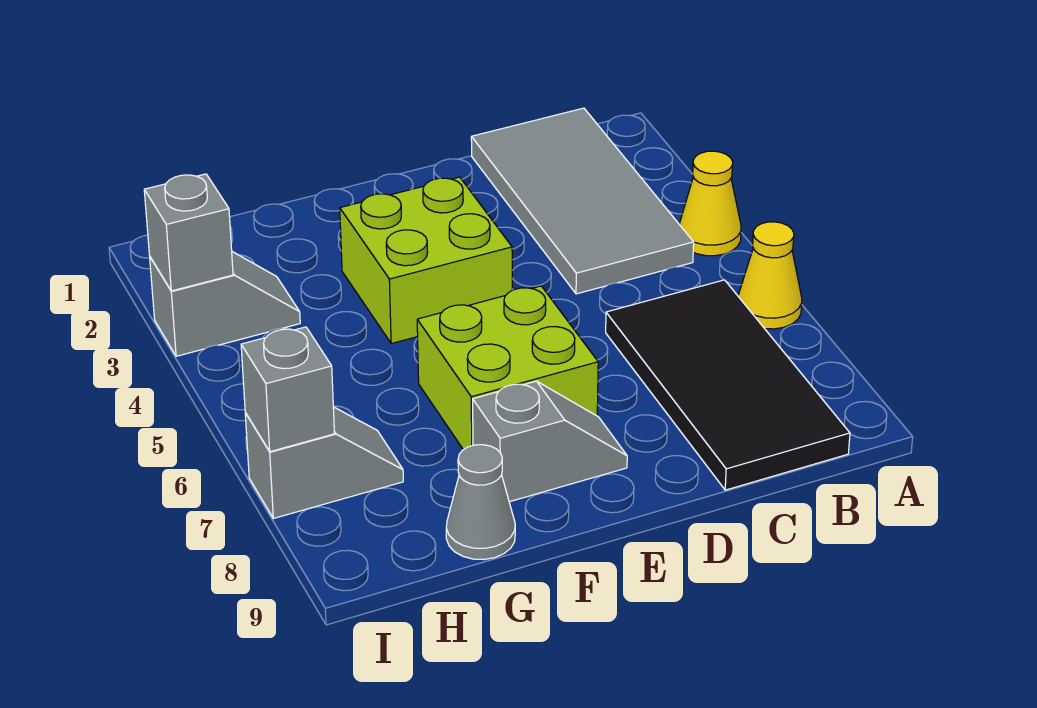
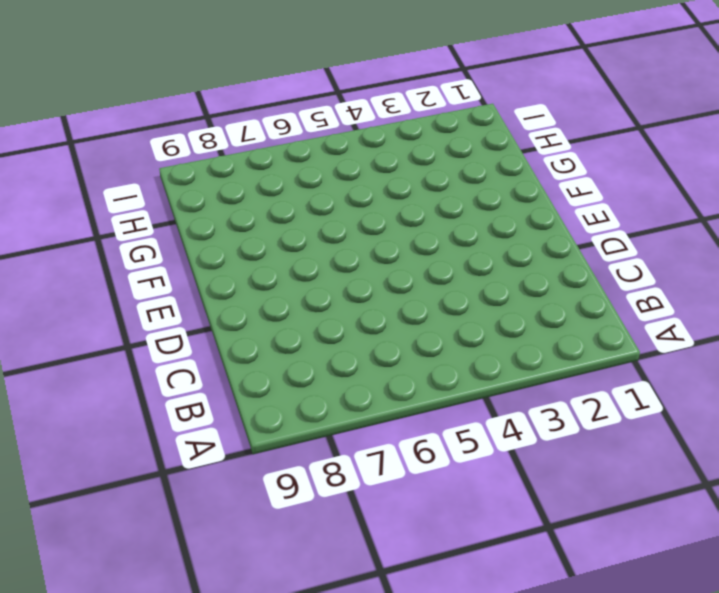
none -> yellow cone A4 level 1
none -> yellow cone A6 level 1
none -> grey tile B1:C4 level 1

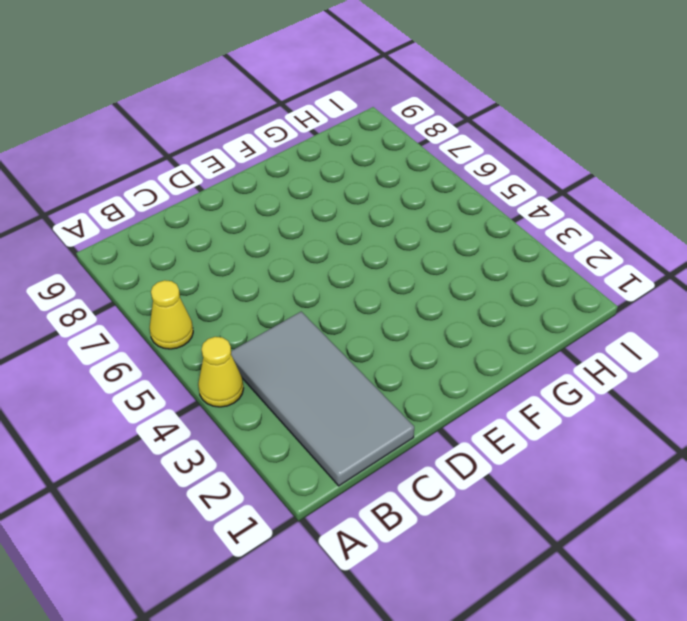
none -> black tile B6:C9 level 1
none -> lime brick E3:F4 level 1
none -> lime brick E6:F7 level 1

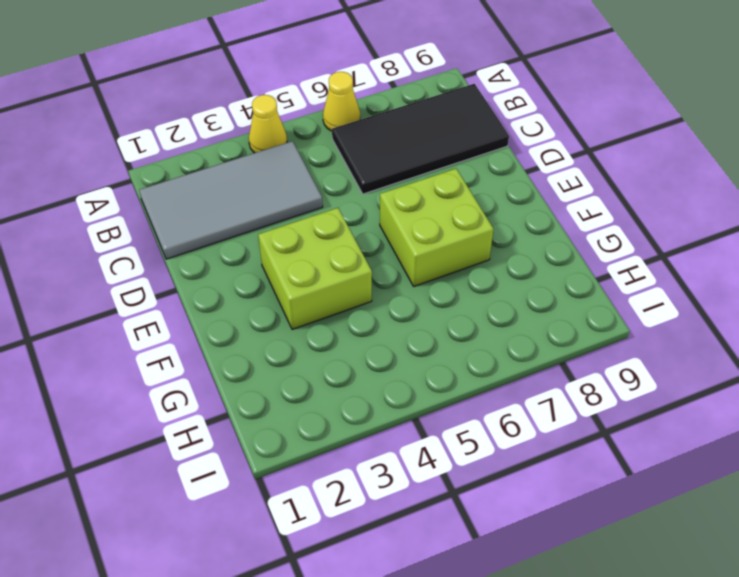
none -> grey slope E8:F8 level 1 top F
none -> grey cone G9 level 1
none -> grey slope H3:I3 level 1 top I

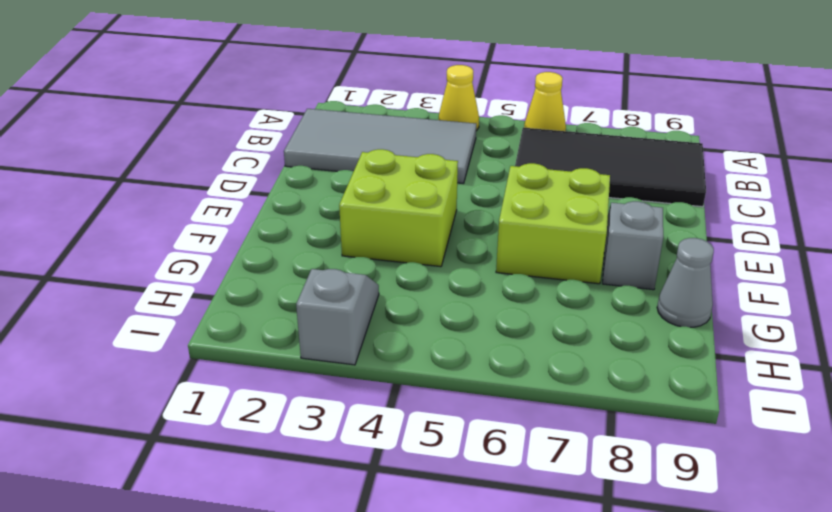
none -> grey slope H7:I7 level 1 top I
none -> grey brick I3 level 2
none -> grey brick I7 level 2

